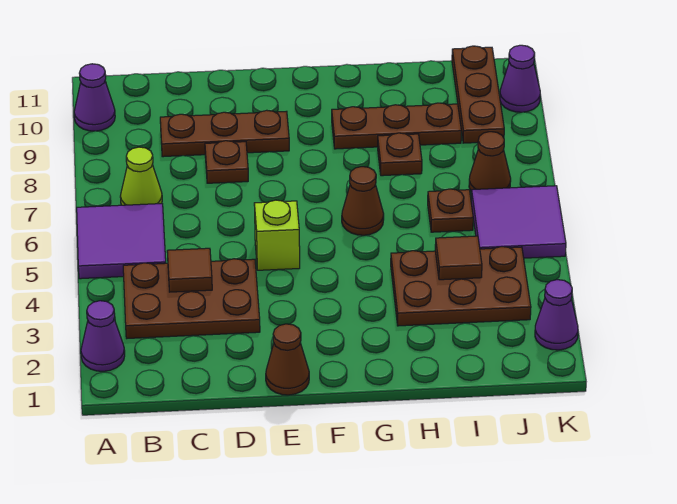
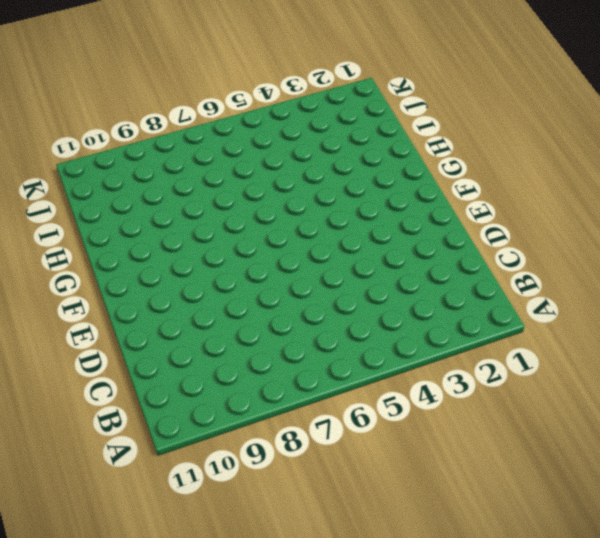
none -> purple cone A2 level 1
none -> purple tile A5:B6 level 1
none -> purple cone A10 level 1

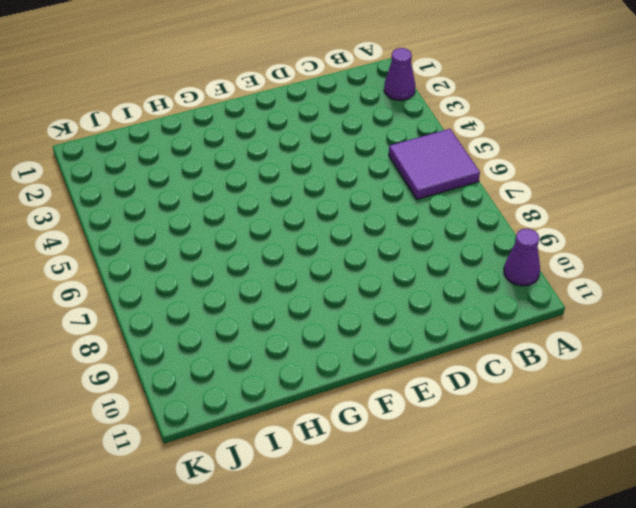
none -> brown plate B3:D4 level 1
none -> lime cone B7 level 1
none -> brown plate C9:E9 level 1

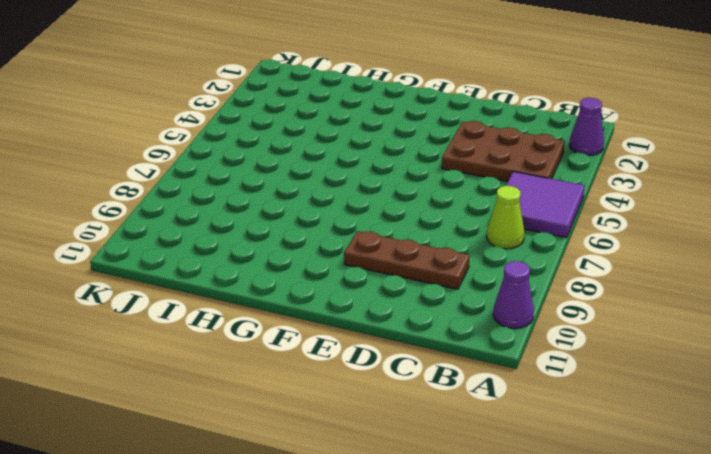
none -> brown plate D8 level 1
none -> brown cone E1 level 1
none -> lime brick E5 level 1

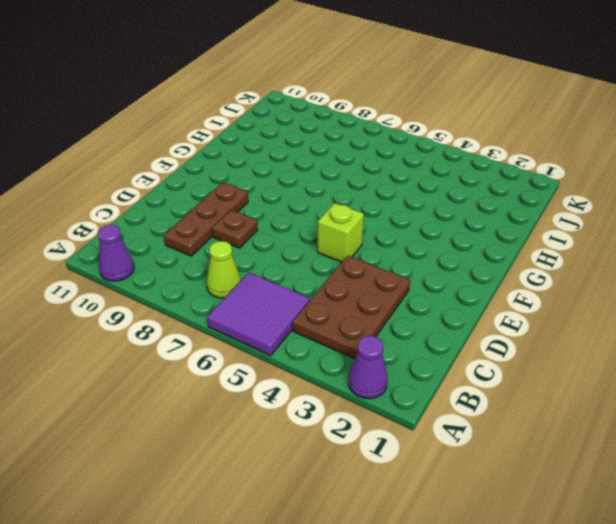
none -> brown cone E1 level 1
none -> brown cone G6 level 1
none -> brown plate G9:I9 level 1

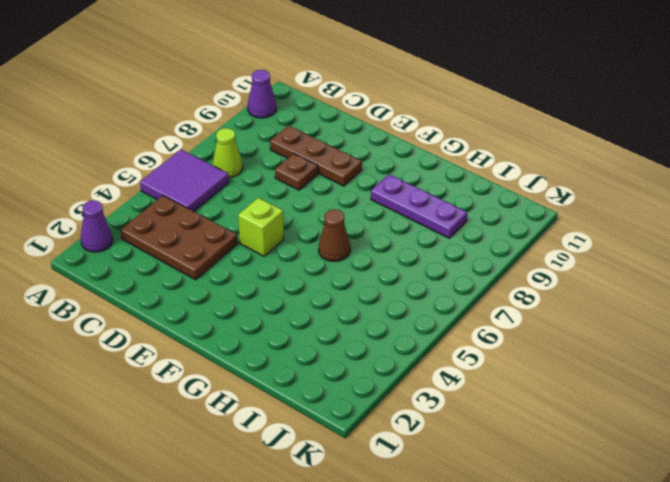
purple plate G9:I9 level 1 -> brown plate G9:I9 level 1
none -> brown cone E1 level 1
none -> brown plate H3:J4 level 1
none -> brown plate H8 level 1

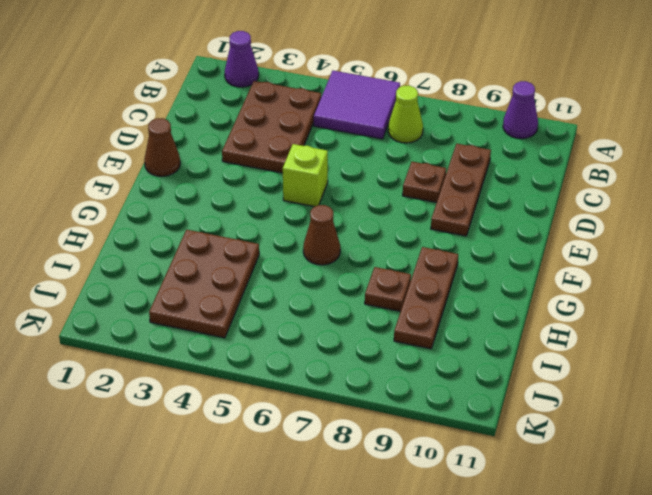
none -> brown plate I6 level 1
none -> purple tile J5:K6 level 1
none -> brown cone J7 level 1

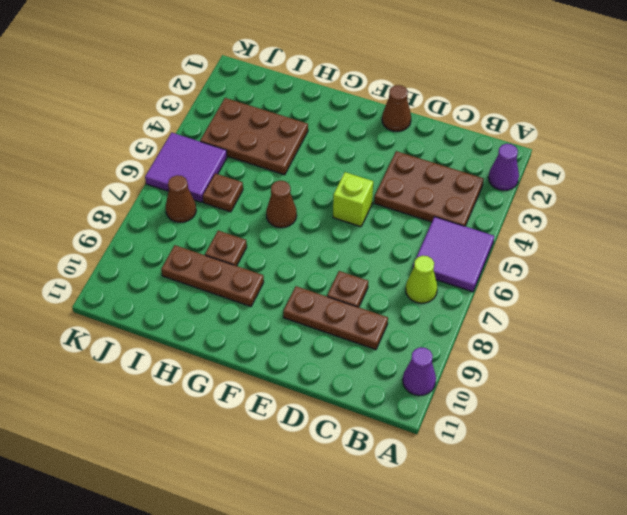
none -> brown plate J9:J11 level 1
none -> purple cone K2 level 1
none -> purple cone K10 level 1

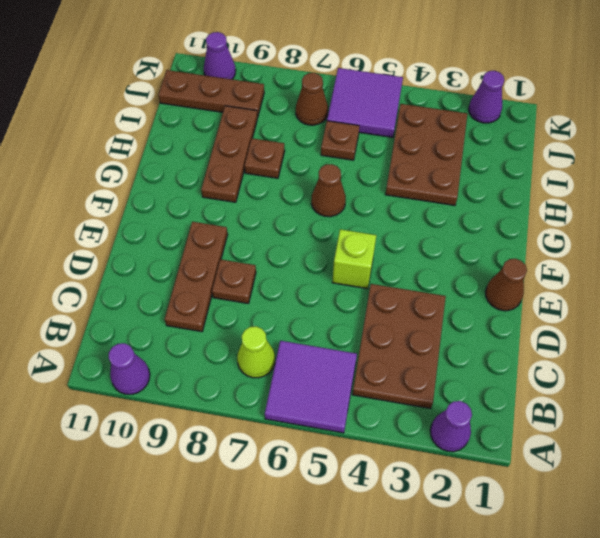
none -> brown tile C4 level 2
none -> brown tile I4 level 2

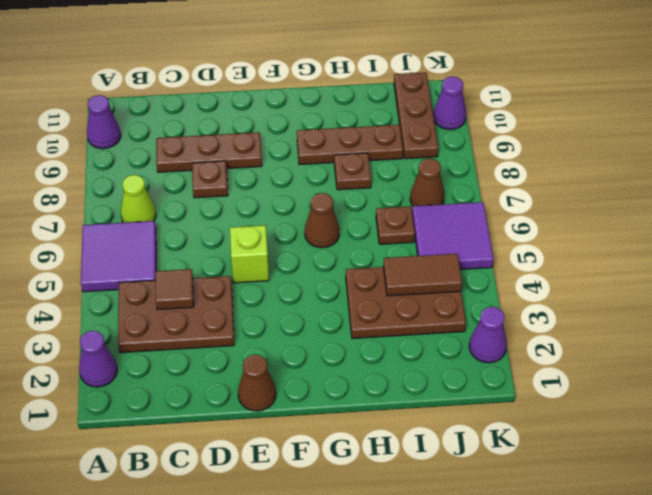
brown tile I4:J4 level 2 -> brown tile I4 level 2

